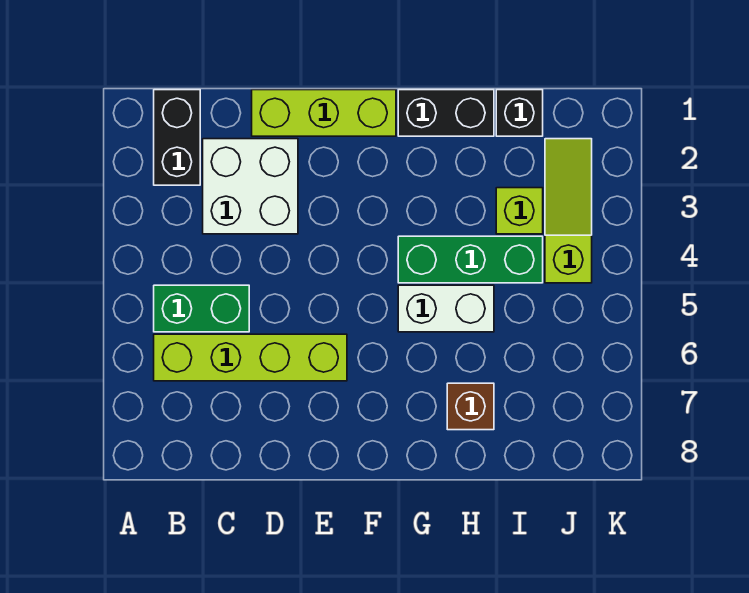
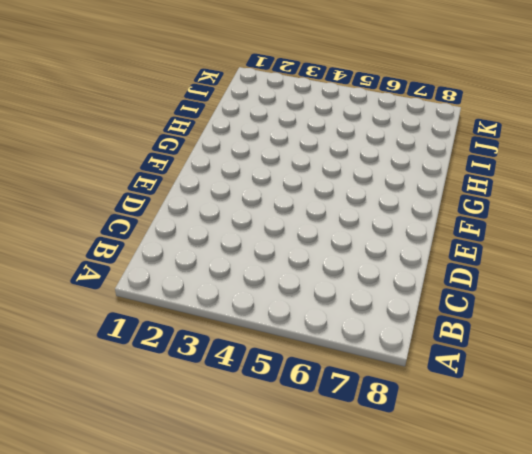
none -> black brick B1:B2 level 1
none -> green brick B5:C5 level 1
none -> lime brick B6:E6 level 1

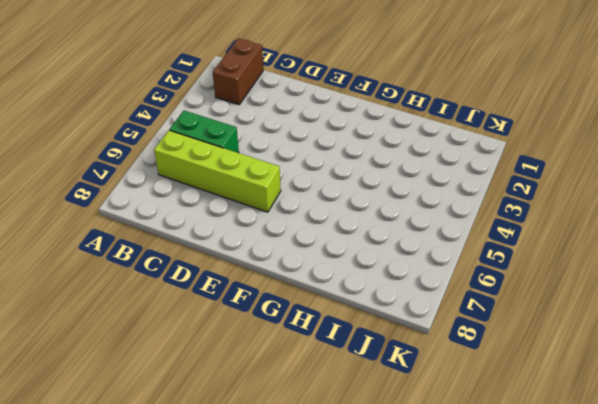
brown brick B1:B2 level 1 -> black brick B1:B2 level 1
none -> white brick C2:D3 level 1
none -> lime brick D1:F1 level 1
none -> black brick G1:H1 level 1

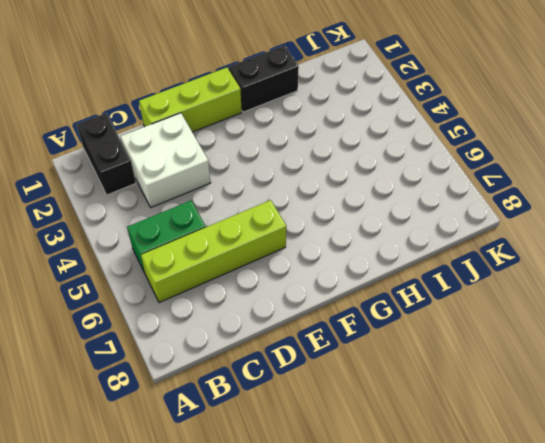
none -> green brick G4:I4 level 1
none -> white brick G5:H5 level 1
none -> brown brick H7 level 1

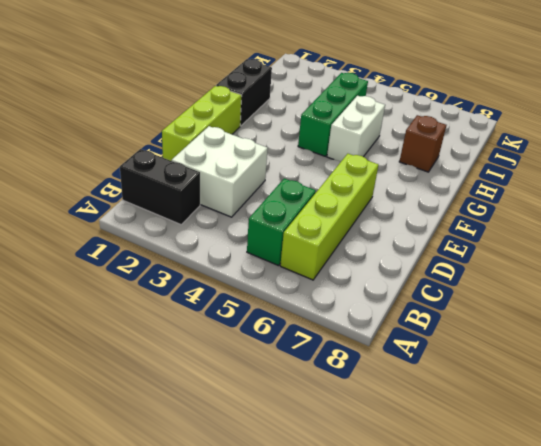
none -> black brick I1 level 1
none -> lime brick I3 level 1
none -> lime slope J2:J4 level 1 top 4

